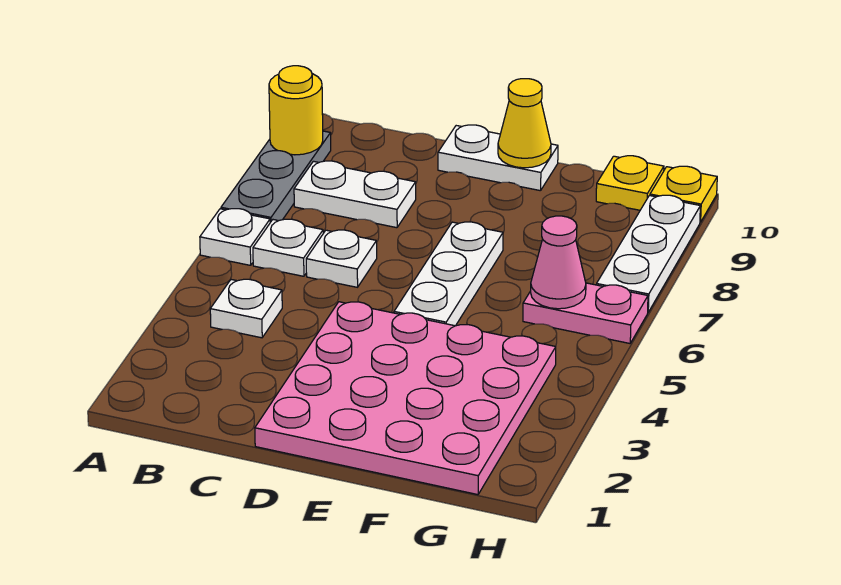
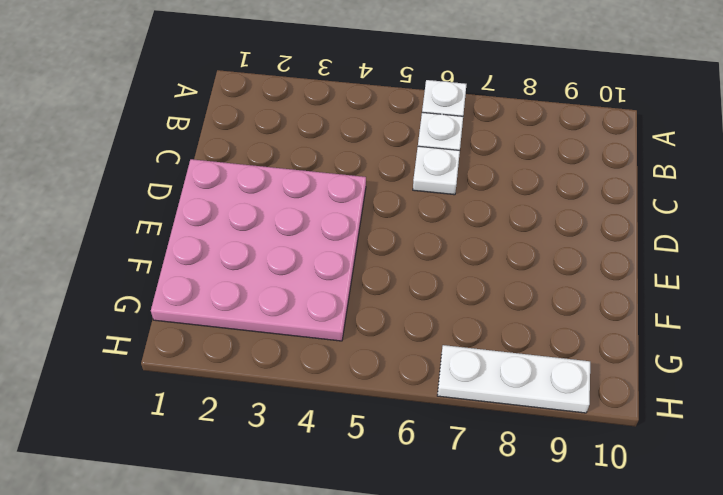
none -> grey plate A7:A9 level 1
none -> white plate B4 level 1
none -> white plate B8:C8 level 1

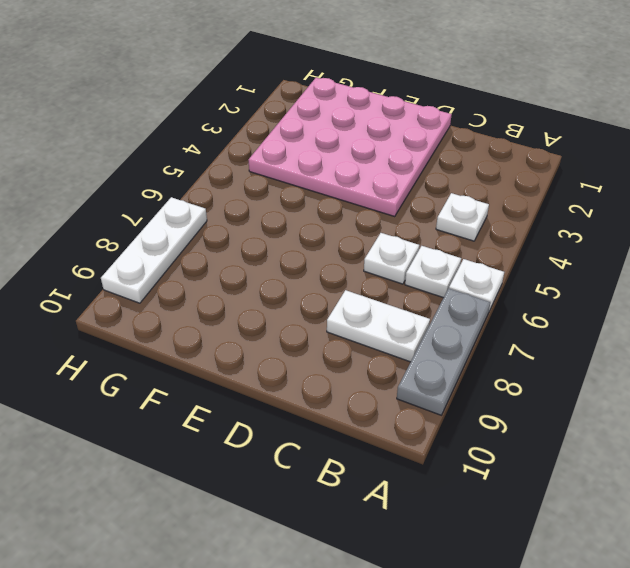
none -> white plate D10:E10 level 1
none -> white plate E5:E7 level 1
none -> pink plate G6:H6 level 1

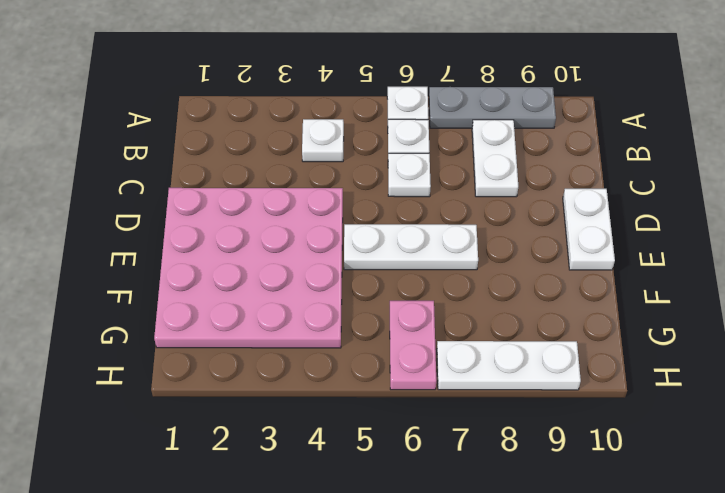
none -> yellow plate G10 level 1
none -> yellow plate H10 level 1
none -> yellow round brick A9 level 2

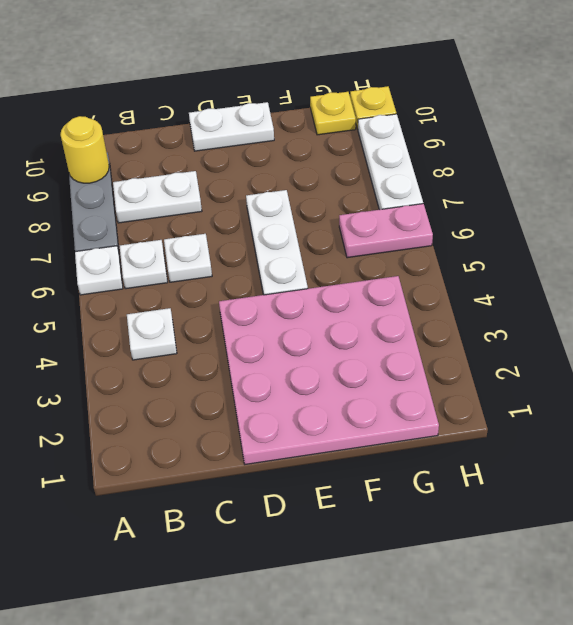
none -> yellow cone E10 level 2
none -> pink cone G6 level 2

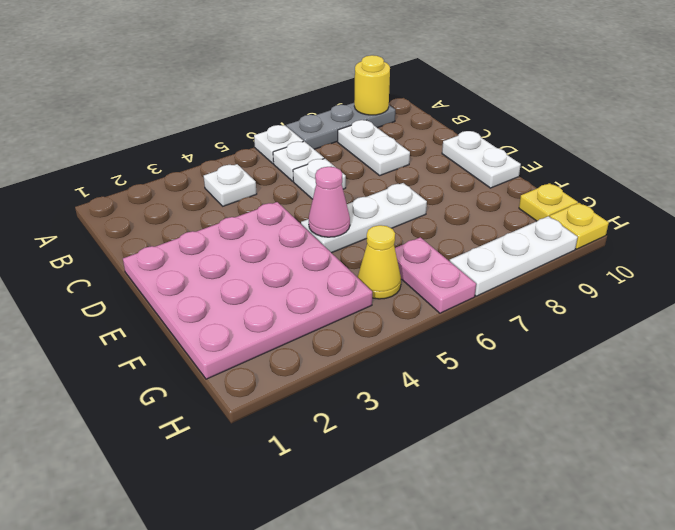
pink cone E5 level 2 -> pink cone G6 level 2
yellow cone G5 level 1 -> yellow cone E10 level 2

